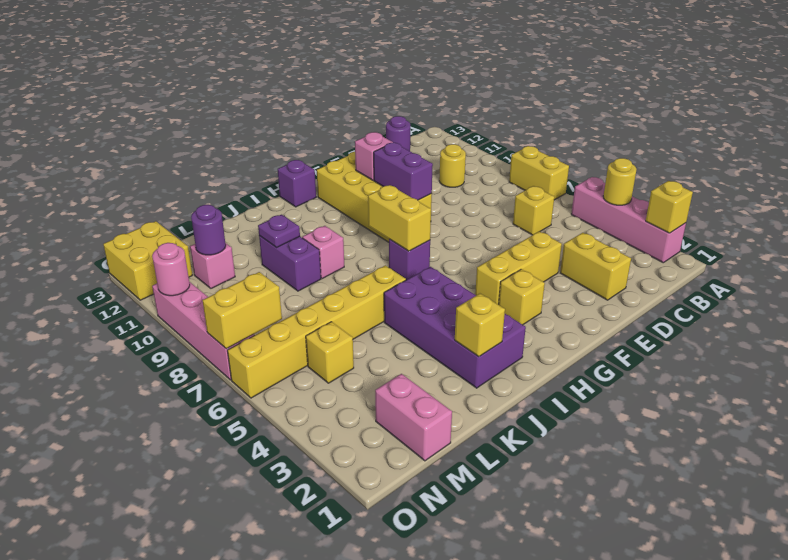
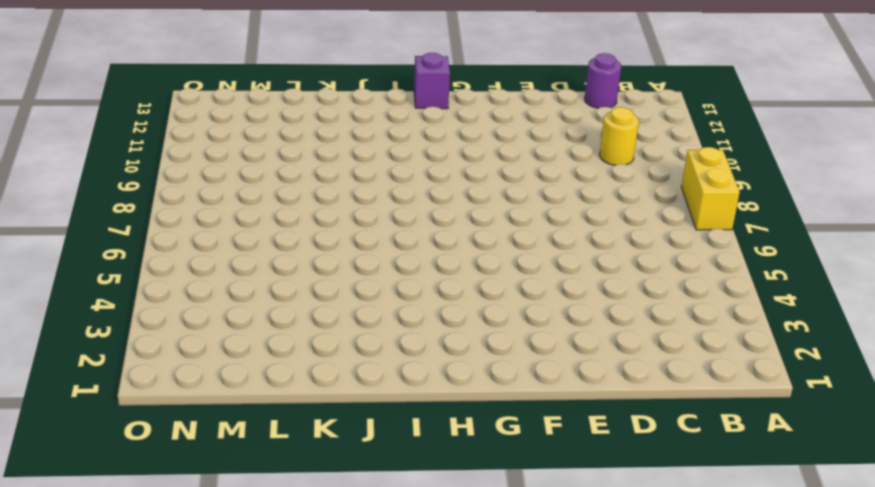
none -> pink brick A2:A5 level 1
none -> yellow brick C6 level 1
none -> yellow brick D2:D3 level 1
none -> yellow brick E4:G4 level 1

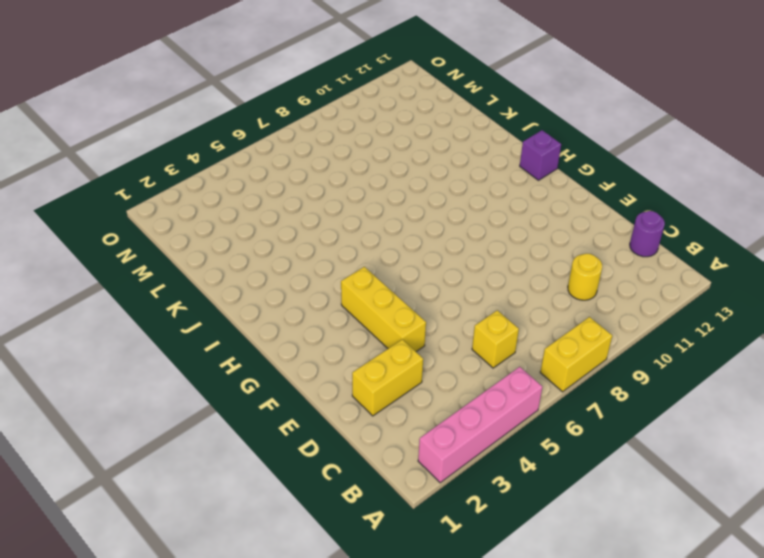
none -> yellow brick F9:G12 level 1
none -> yellow brick G3 level 1
none -> purple brick H7 level 1
none -> purple brick I2:J5 level 1

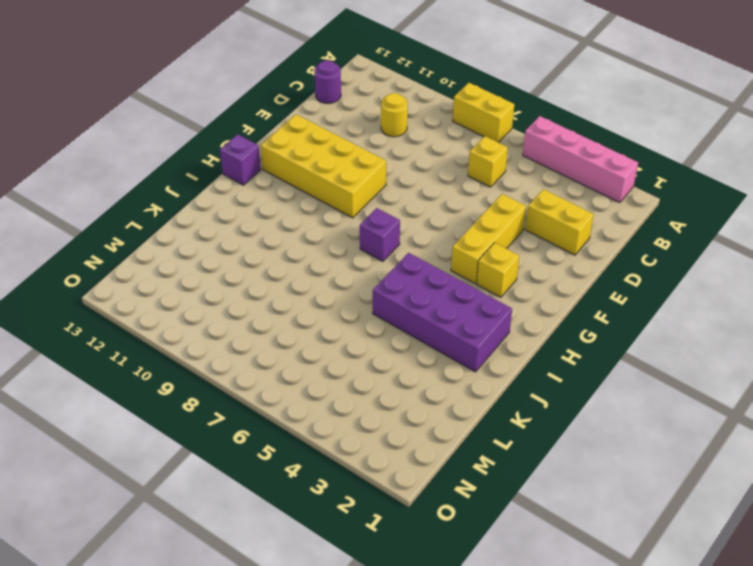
none -> yellow brick J6:O6 level 1
none -> pink brick J9 level 1
none -> purple brick K9:K10 level 1
none -> pink brick M1:M2 level 1

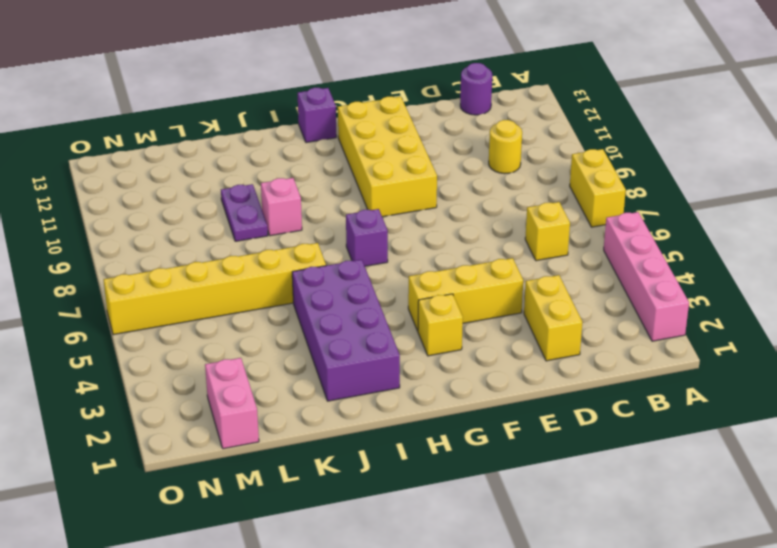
purple plate K9:K10 level 1 -> purple brick K9:K10 level 1
none -> yellow brick M5 level 1
none -> pink brick M11 level 1
none -> yellow brick N12:O13 level 1
none -> pink brick O7:O10 level 1

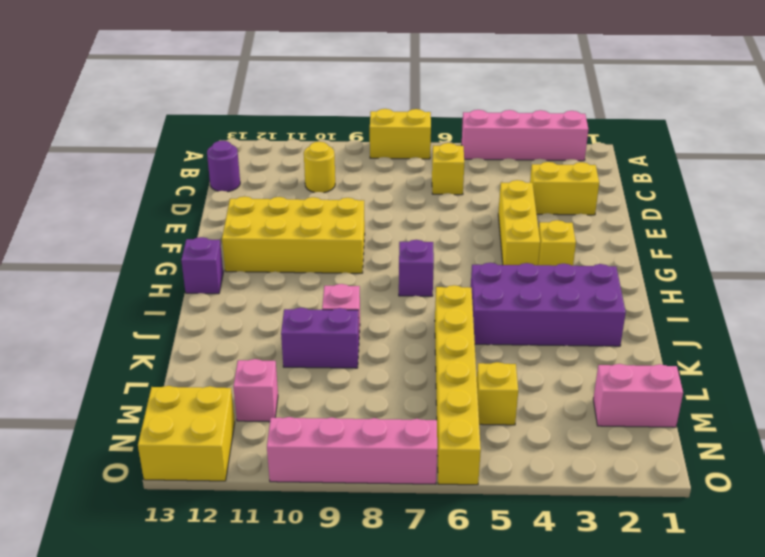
none -> yellow brick A2 level 2
none -> yellow round brick A4 level 2
none -> purple brick F9:F10 level 2
none -> pink brick F11 level 2

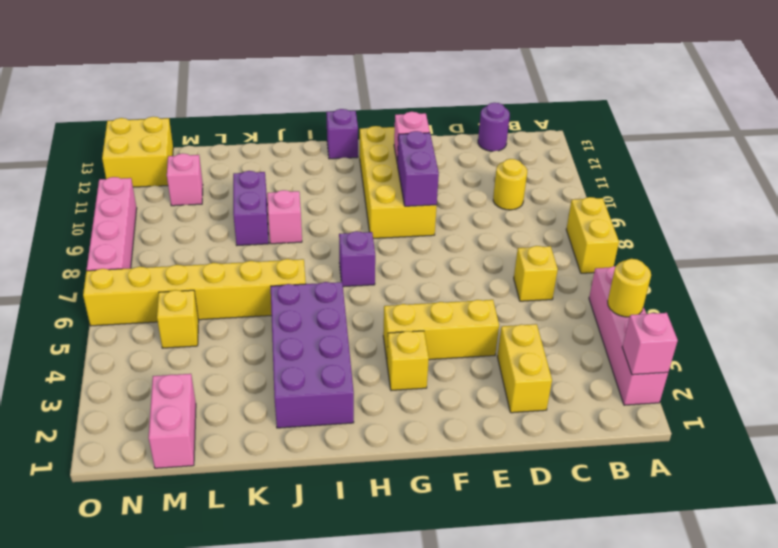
pink brick A2 level 2 -> yellow brick A2 level 2
none -> yellow brick H7:H8 level 2
none -> yellow brick J2 level 2
none -> purple plate K10 level 2
none -> purple round brick M11 level 2

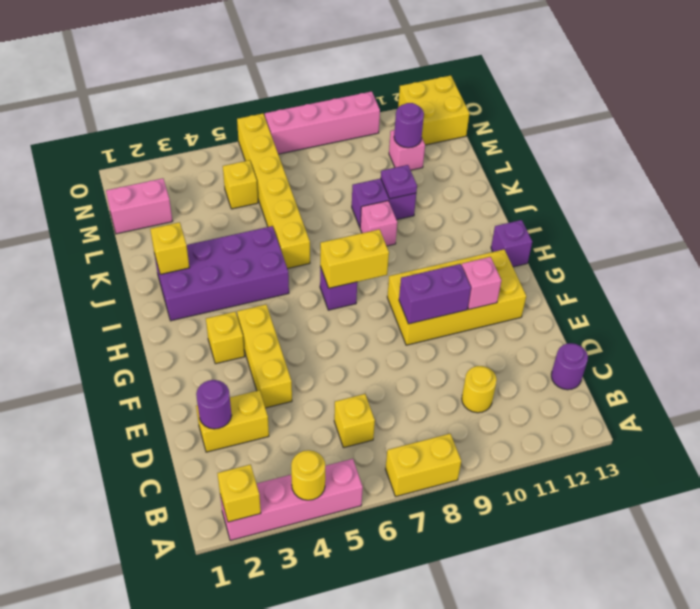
purple round brick D2 level 2 -> none
none -> yellow brick N7:O7 level 2
none -> pink round brick O10 level 2

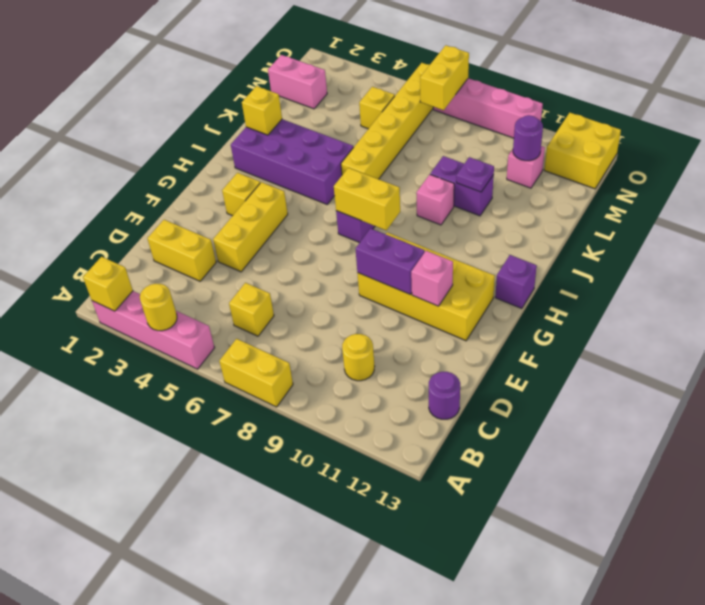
none -> pink round brick O10 level 2

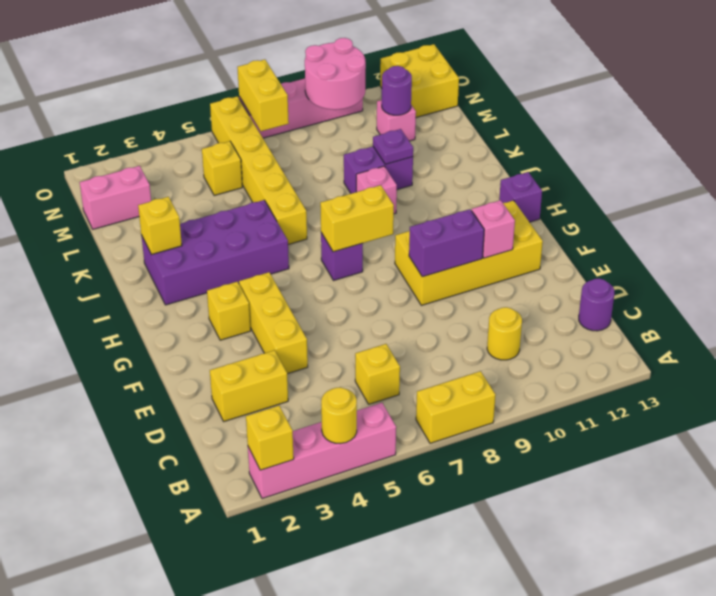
pink round brick N9:O10 level 2 -> pink round brick O10 level 2

